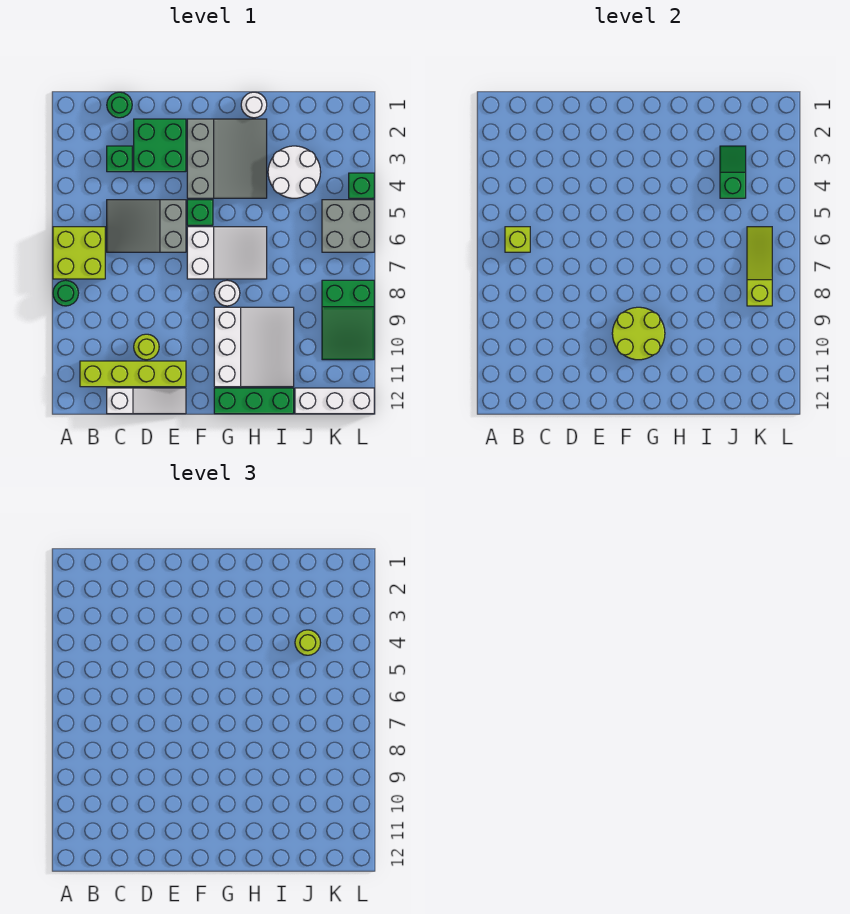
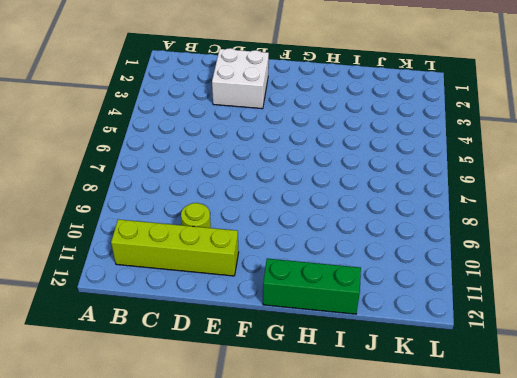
white brick D2:E3 level 1 -> green brick D2:E3 level 1
none -> lime brick A6:B7 level 1
none -> green round brick A8 level 1
none -> green round brick C1 level 1

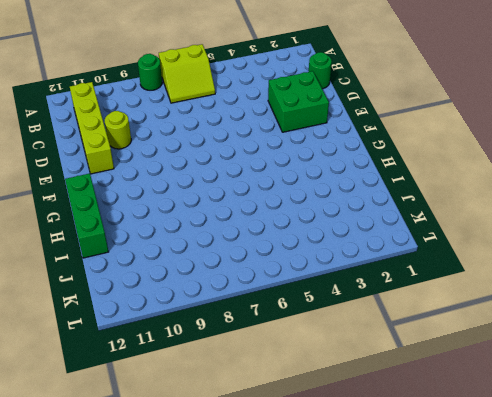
lime slope A6:B7 level 1 top A -> lime brick A6:B7 level 1
none -> green brick C3 level 1
none -> grey slope C5:E6 level 1 top E
none -> white slope C12:E12 level 1 top C

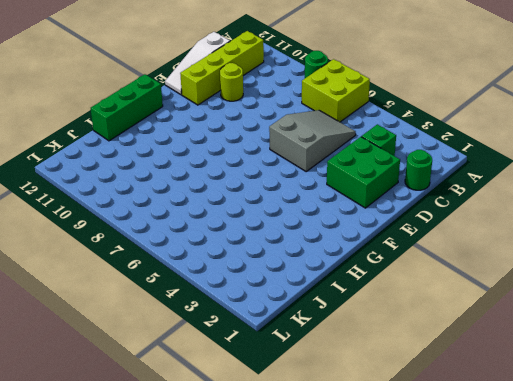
none -> grey slope F2:H4 level 1 top F
none -> green brick F5 level 1
none -> white slope F6:H7 level 1 top F

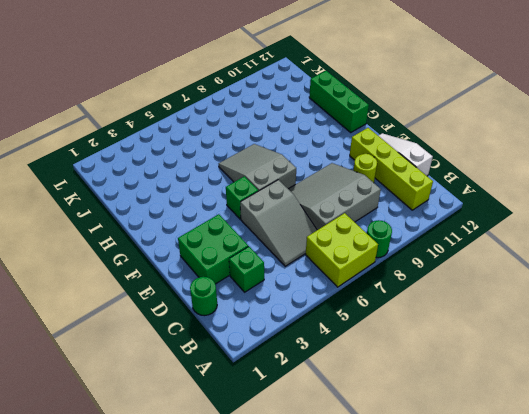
grey slope C7:E9 level 1 top C -> grey slope F2:H4 level 1 top F
grey slope F6:H7 level 1 top F -> white slope F6:H7 level 1 top F
none -> white round brick G8 level 1
none -> white slope G9:I11 level 1 top G
none -> white round brick H1 level 1

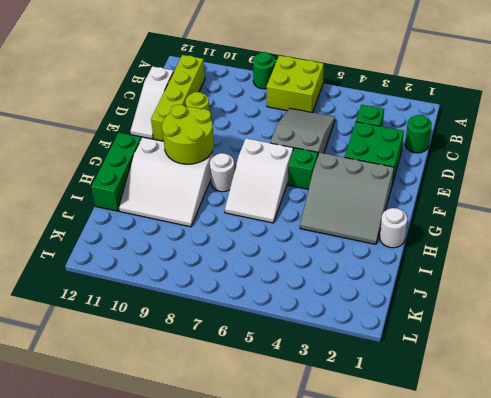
none -> white round brick I3:J4 level 1
none -> white brick J12:L12 level 1
none -> grey brick K5:L6 level 1

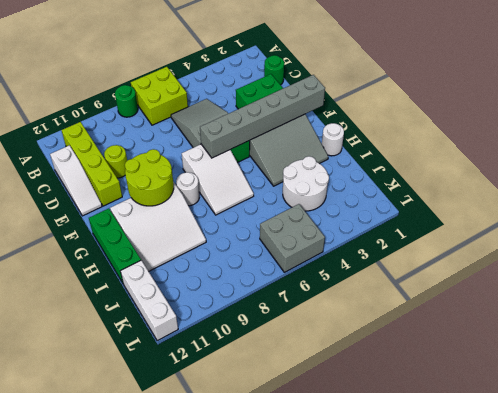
grey brick F1:F6 level 2 -> none
none -> green brick C3 level 1
none -> green slope K8:L10 level 1 top 8
none -> green brick L4 level 1

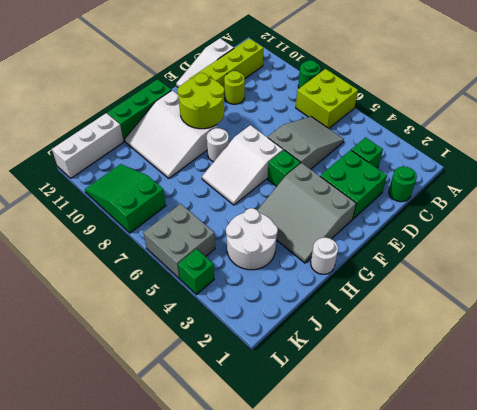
none -> lime brick B6 level 2
none -> green slope J3:J4 level 2 top 4
none -> lime slope K6:K8 level 2 top 8

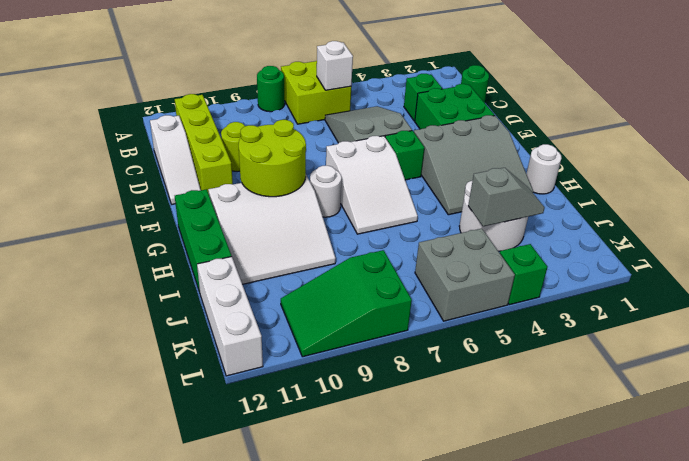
white brick B6 level 2 -> lime brick B6 level 2
grey slope J3:J4 level 2 top 4 -> green slope J3:J4 level 2 top 4
none -> lime slope K6:K8 level 2 top 8
none -> lime round brick J4 level 3

